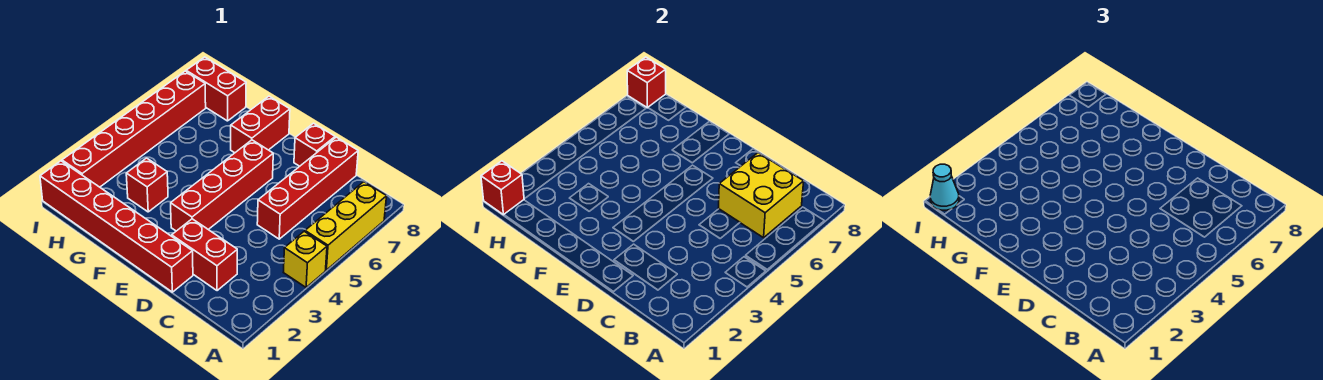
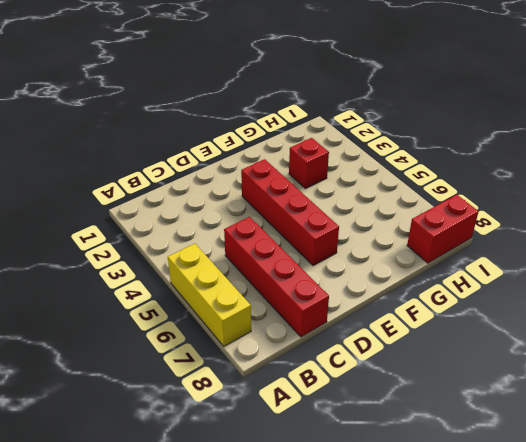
none -> yellow brick A4 level 1
none -> red brick C2:D2 level 1
none -> red brick D1:I1 level 1

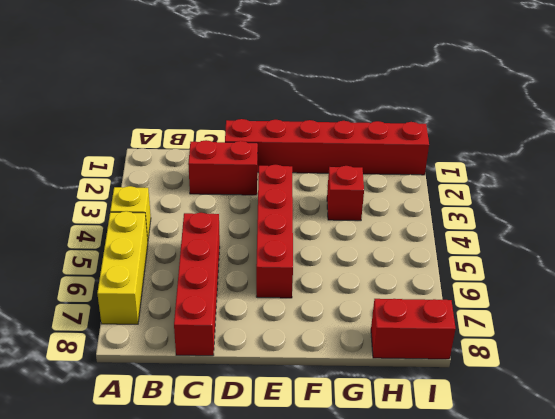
none -> red brick D8 level 1
none -> red brick F7:F8 level 1
none -> red brick I2:I7 level 1

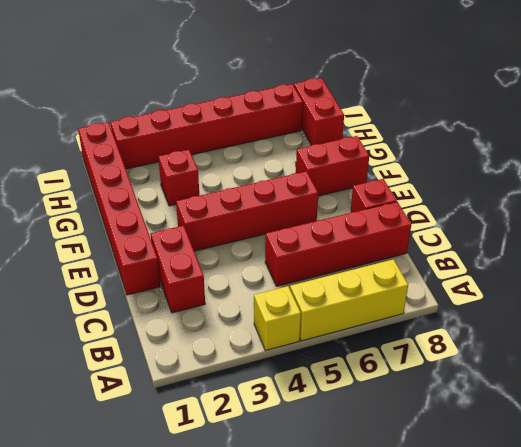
none -> yellow brick B6:C7 level 2
none -> red brick I1 level 2
none -> red brick I8 level 2

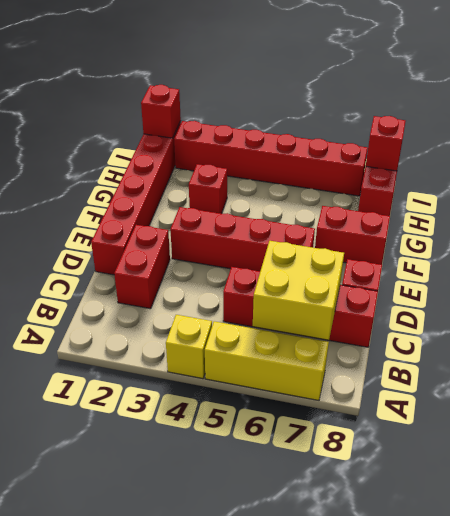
none -> cyan cone I1 level 3

